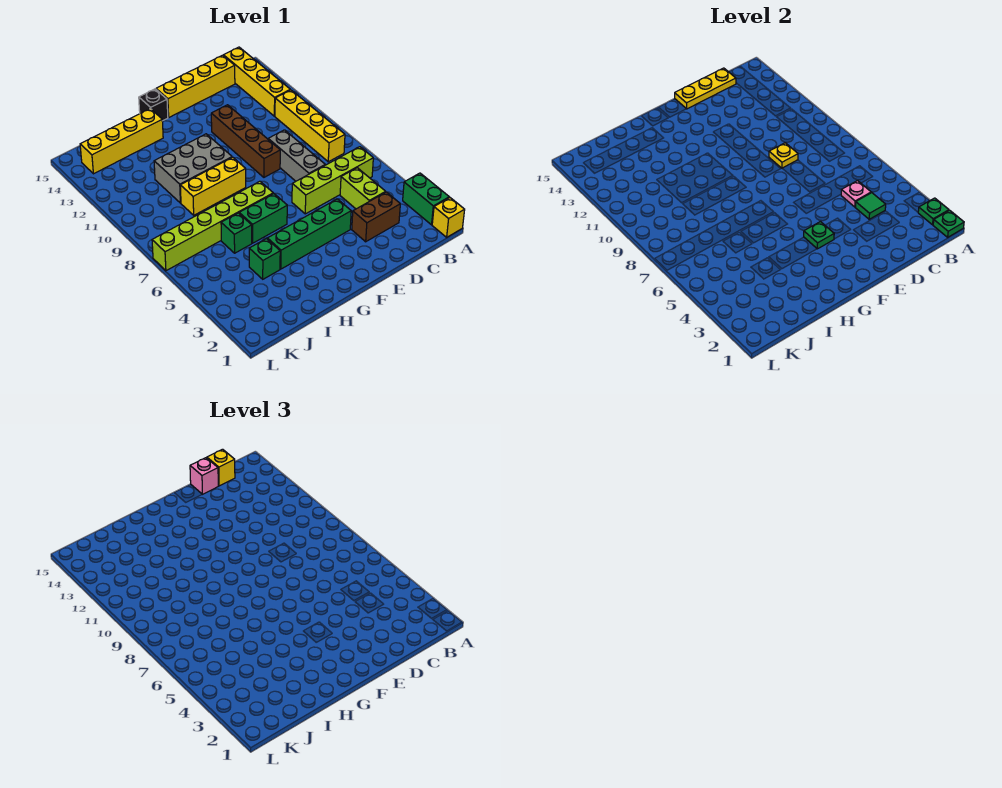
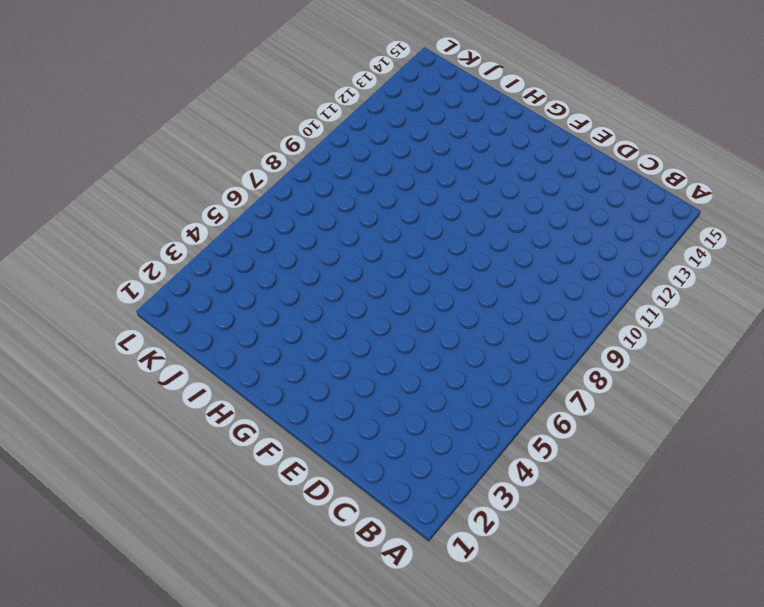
none -> yellow brick A1 level 1
none -> green brick A2:A3 level 1
none -> lime brick B6:E6 level 1

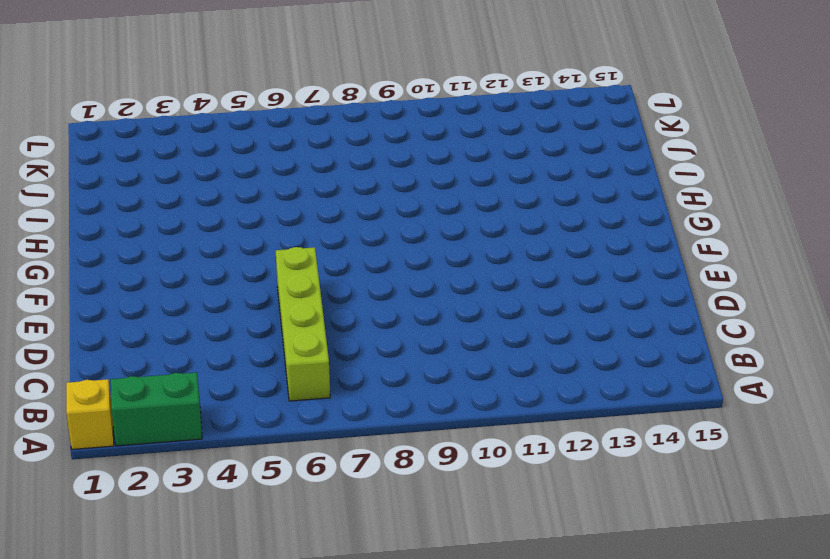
none -> yellow brick B8:B11 level 1
none -> yellow brick B12:B15 level 1
none -> brown brick C3:D3 level 1

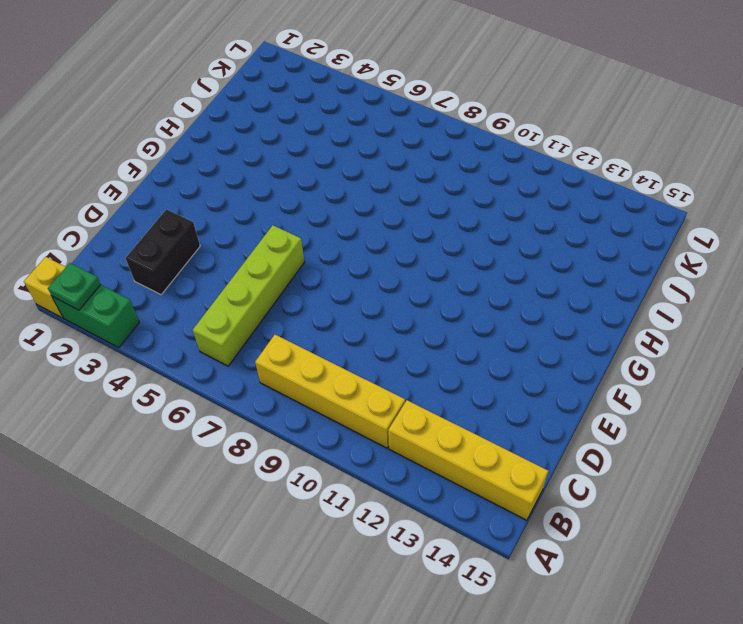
black brick C3:D3 level 1 -> brown brick C3:D3 level 1
none -> lime brick C4:C5 level 1
none -> yellow brick C15:F15 level 1
none -> grey brick D7:D9 level 1

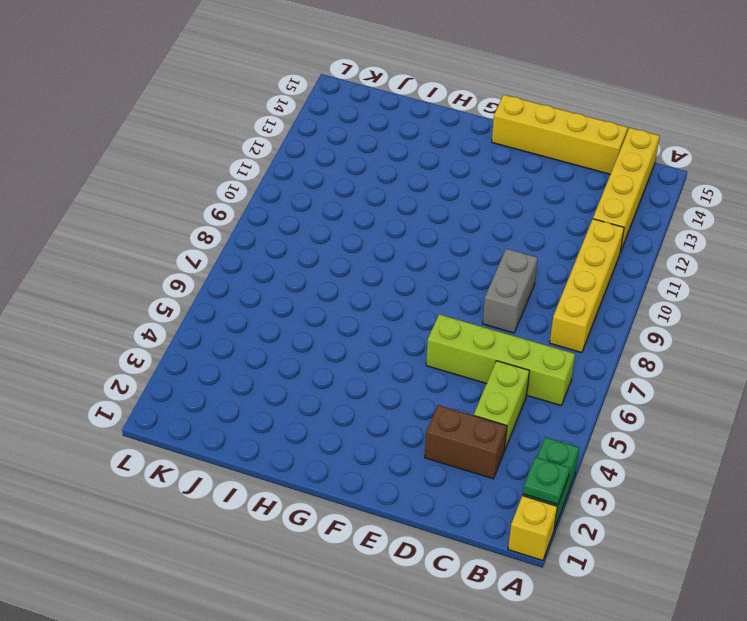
grey brick D8:D9 level 1 -> grey brick D7:D9 level 1
none -> green brick E4:H4 level 1
none -> brown brick E9:E12 level 1
none -> green brick G6:H6 level 1

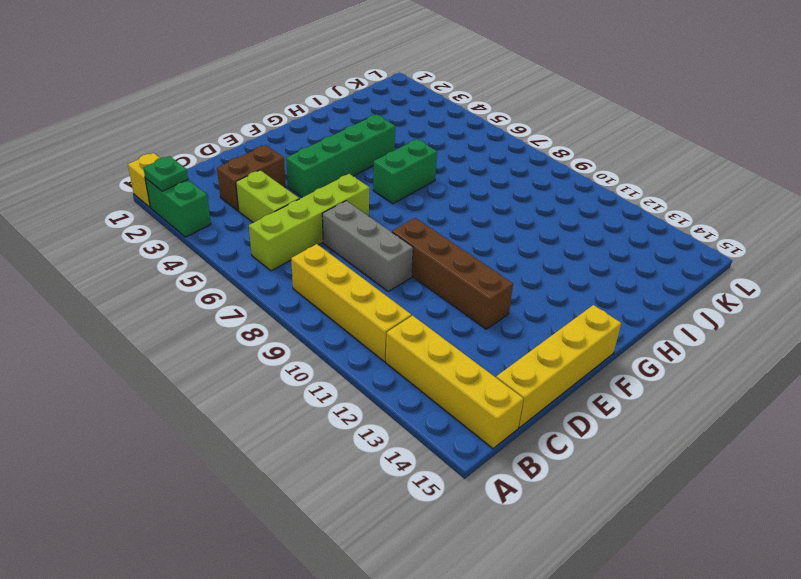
none -> lime brick G7:L7 level 1
none -> yellow brick G9:I9 level 1
none -> grey brick G10:I11 level 1

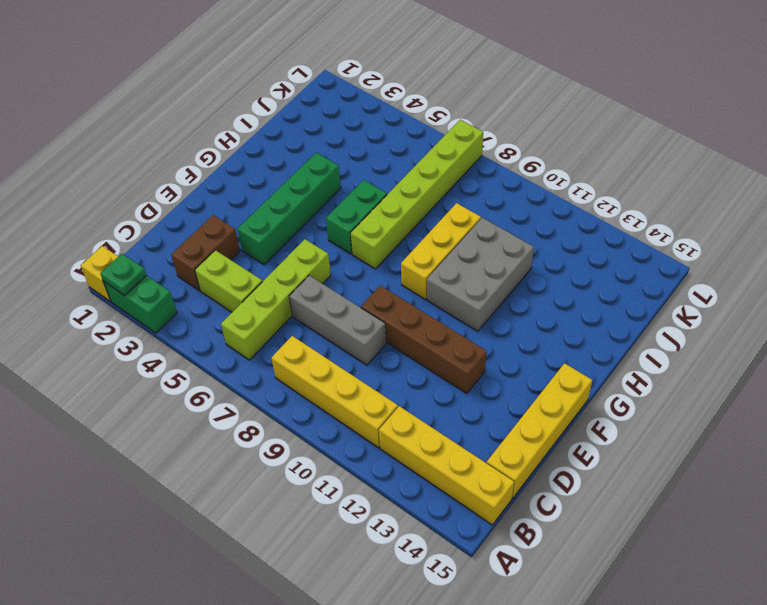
none -> black brick G15 level 1
none -> yellow brick H14:K14 level 1
none -> green brick I4 level 1

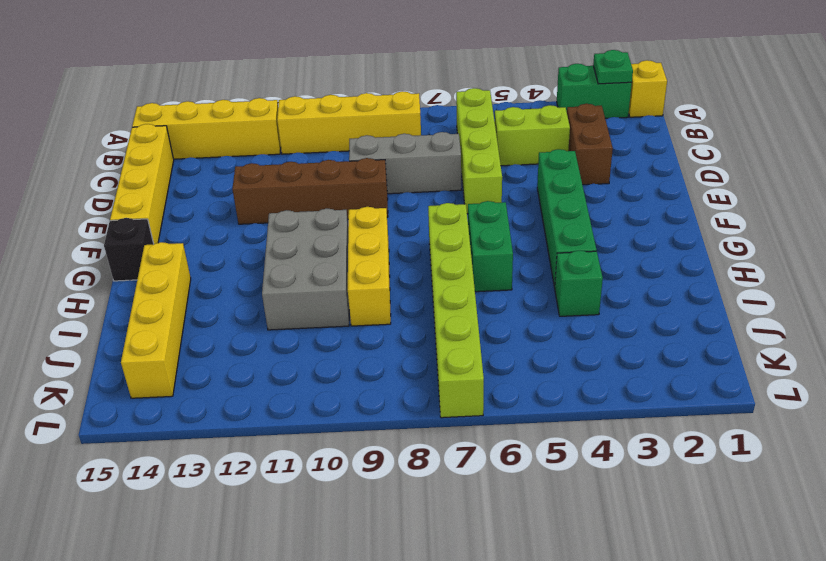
none -> green brick I6 level 1
none -> green plate A1 level 2
none -> green tile C4 level 2

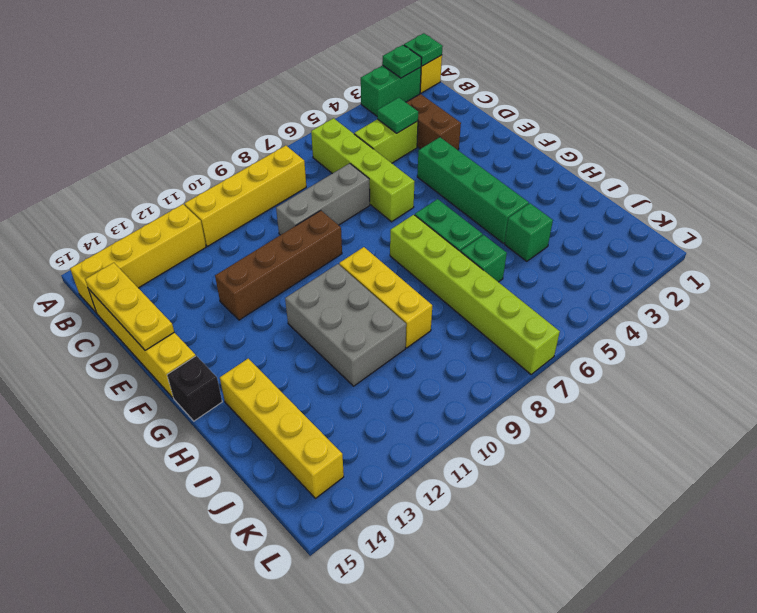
none -> pink plate C5 level 2
none -> yellow plate D9 level 2
none -> green plate F4 level 2

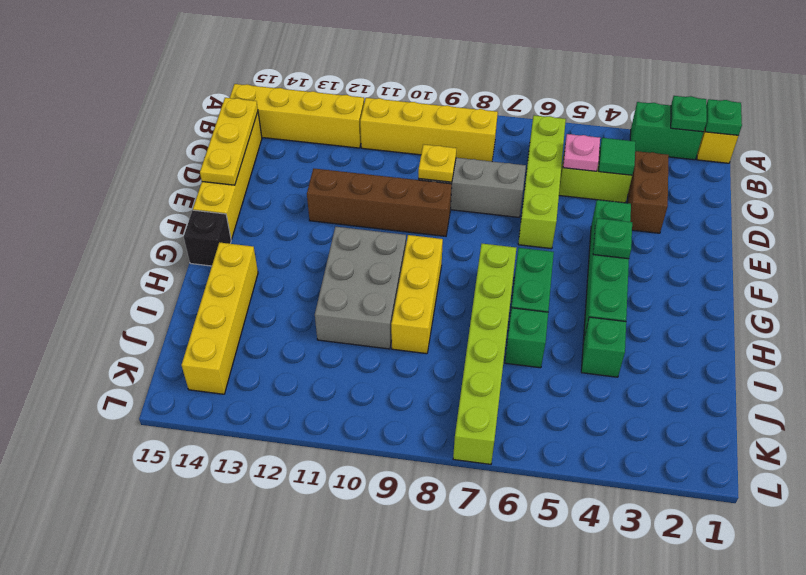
none -> yellow brick C15 level 3
none -> pink brick D15 level 3

